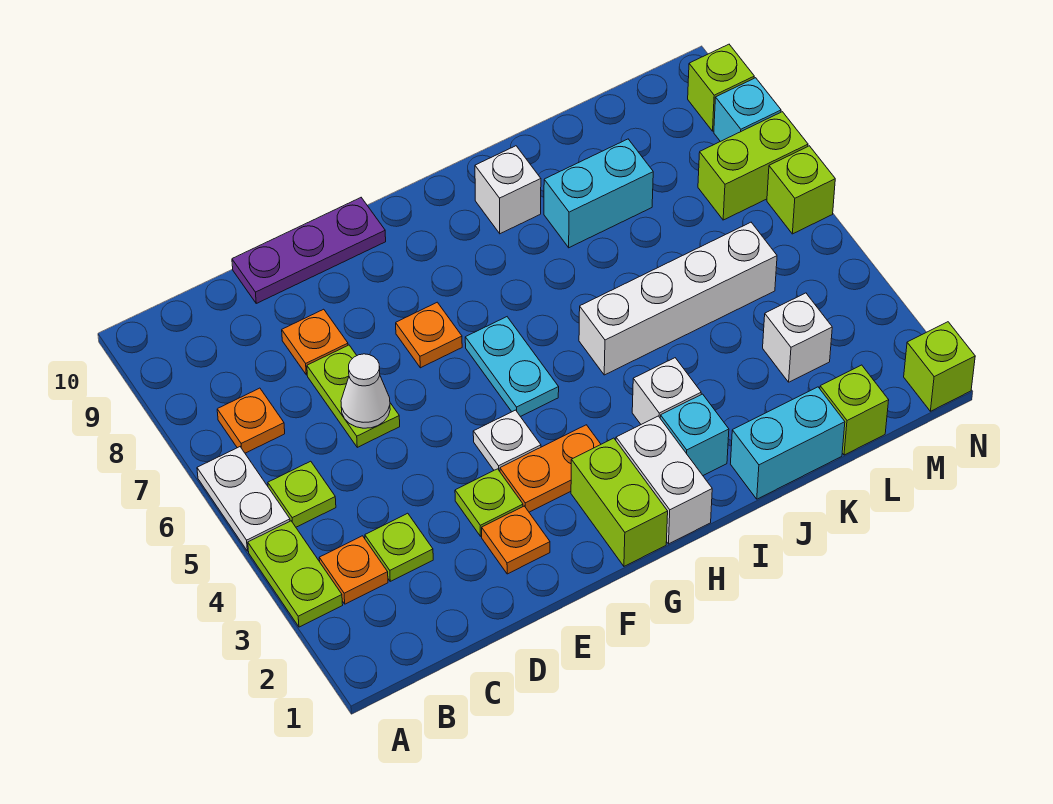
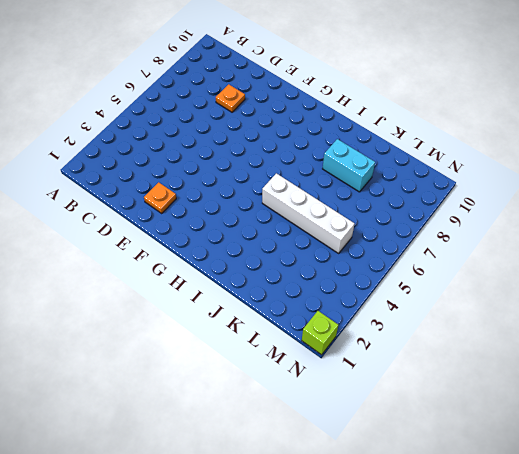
none -> lime plate A3:A4 level 1
none -> white plate A5:A6 level 1
none -> orange plate B3 level 1
none -> lime plate B5 level 1

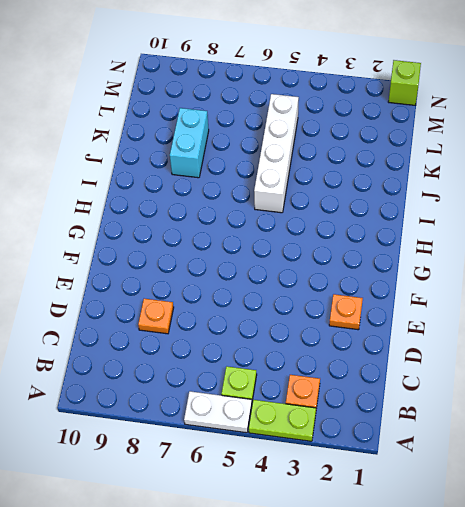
none -> orange plate B7 level 1
none -> lime plate C3 level 1
none -> lime plate D6:D7 level 1
none -> purple plate D10:F10 level 1

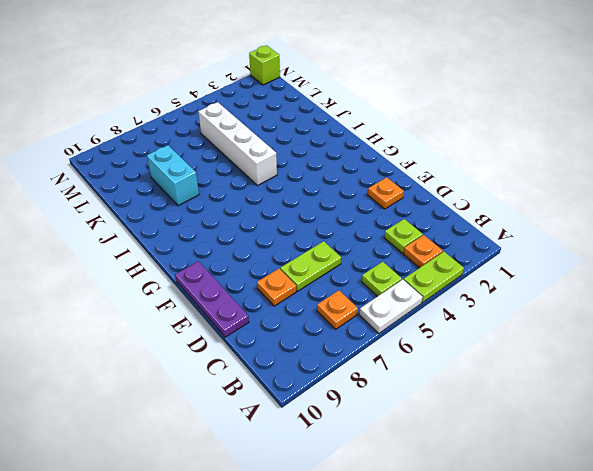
none -> lime plate E3 level 1
none -> orange plate F3:G3 level 1
none -> white plate F4 level 1
none -> orange plate F7 level 1

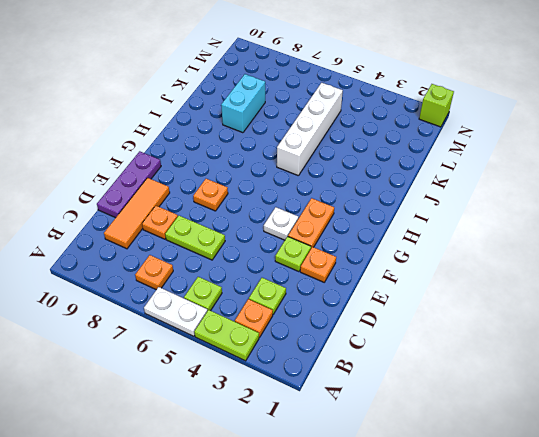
orange tile C9:E9 level 1 -> none
none -> lime brick G1:G2 level 1
none -> cyan plate G5:G6 level 1
none -> white brick H1:H2 level 1
none -> cyan brick I2 level 1

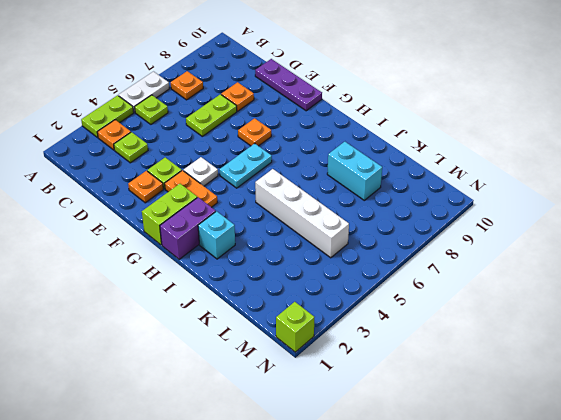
purple brick H1:H2 level 1 -> white brick H1:H2 level 1
none -> white brick I3 level 1
none -> white brick I9 level 1
none -> cyan brick J1:K1 level 1
none -> lime brick L1 level 1

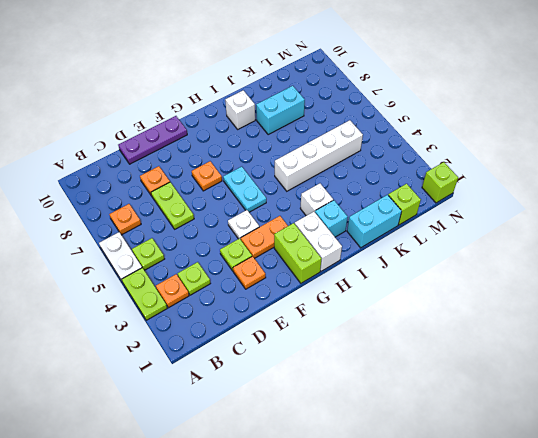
none -> white brick L3 level 1
none -> lime brick M7:N7 level 1
none -> lime brick N6 level 1
none -> cyan brick N8 level 1

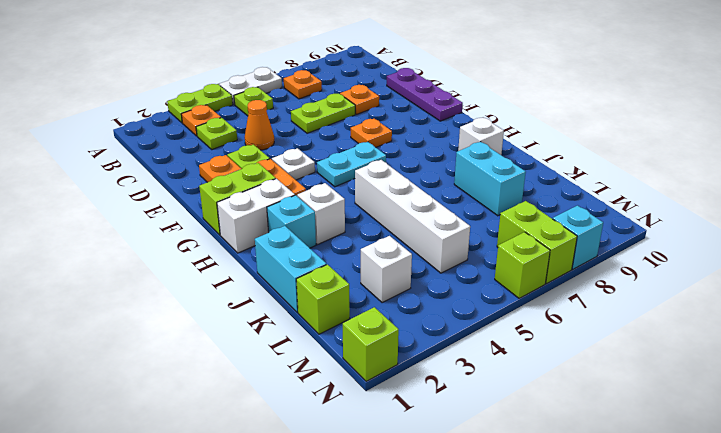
orange cone D4 level 1 -> none
none -> lime brick N9 level 1
none -> white cone D6 level 2

